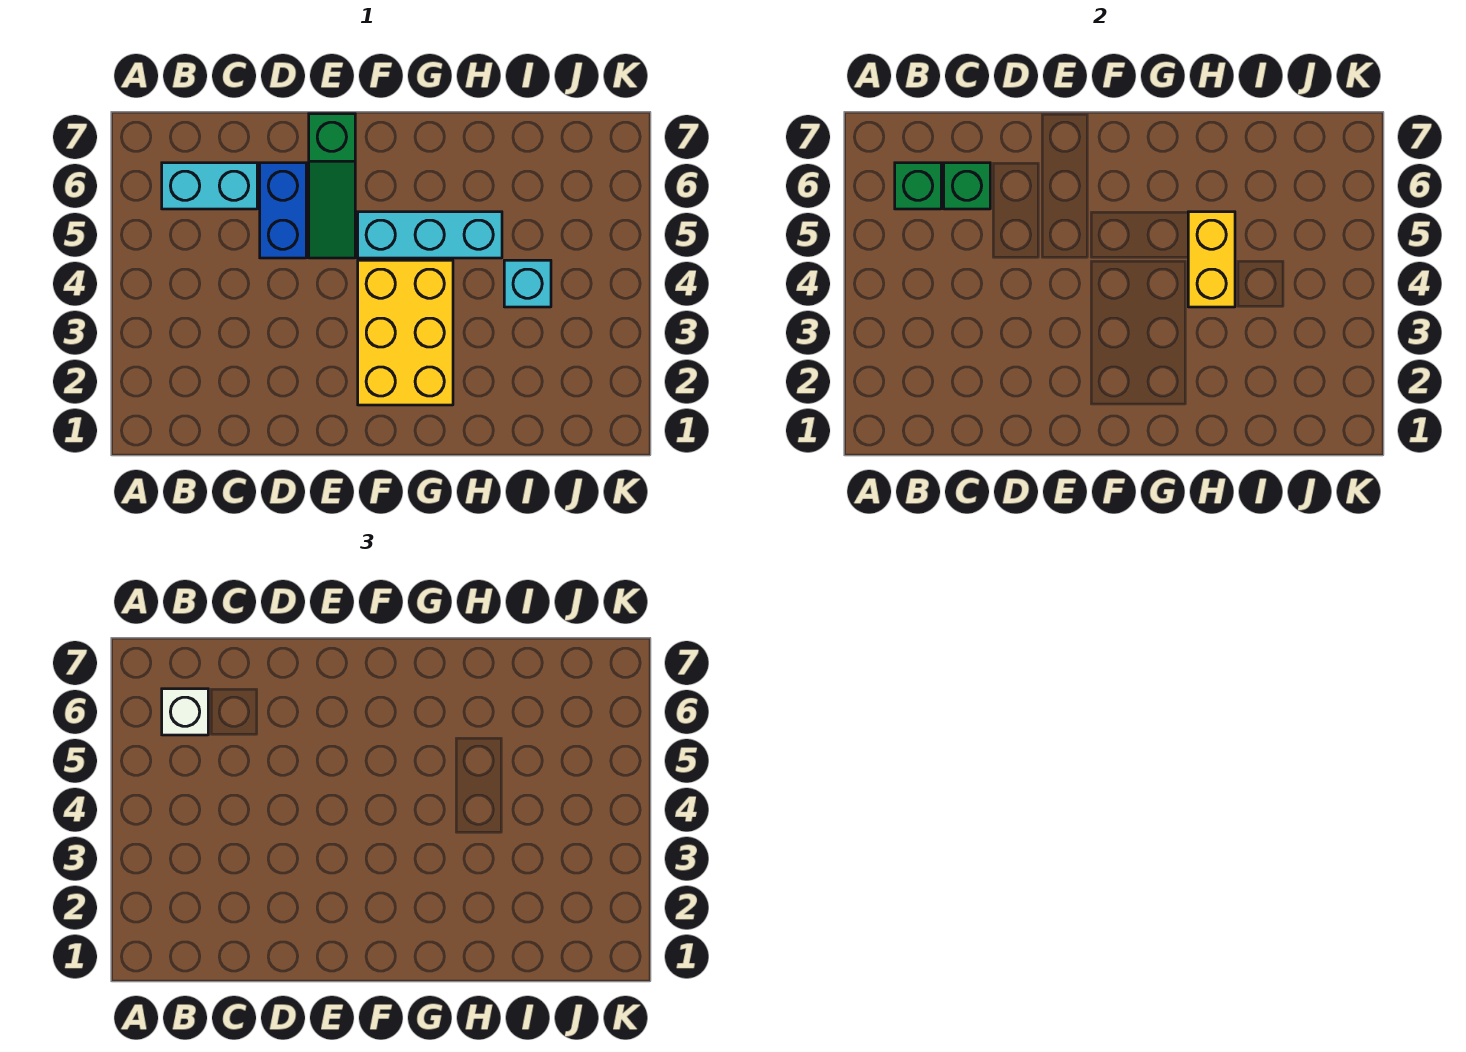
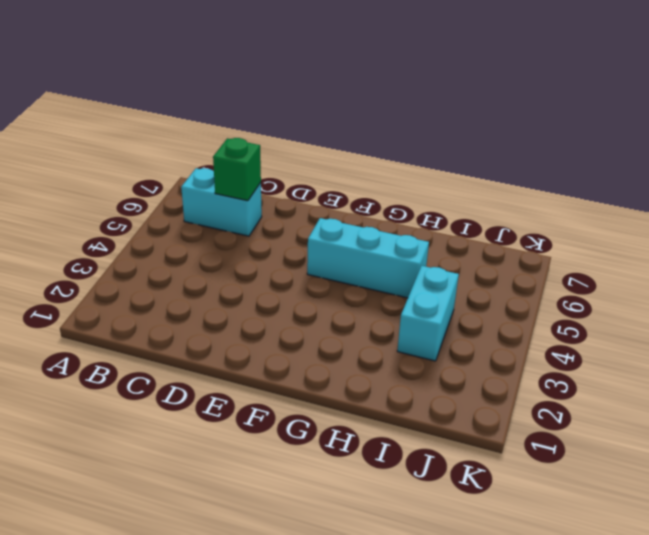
cyan brick I3:I4 level 1 -> cyan brick I4 level 1
none -> blue brick D5:D6 level 1
none -> green slope E5:E7 level 1 top 7

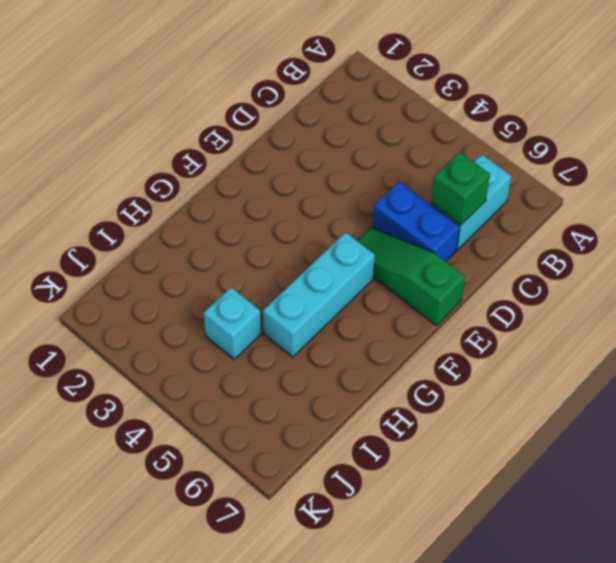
none -> yellow brick F2:G4 level 1
none -> green brick B6 level 2

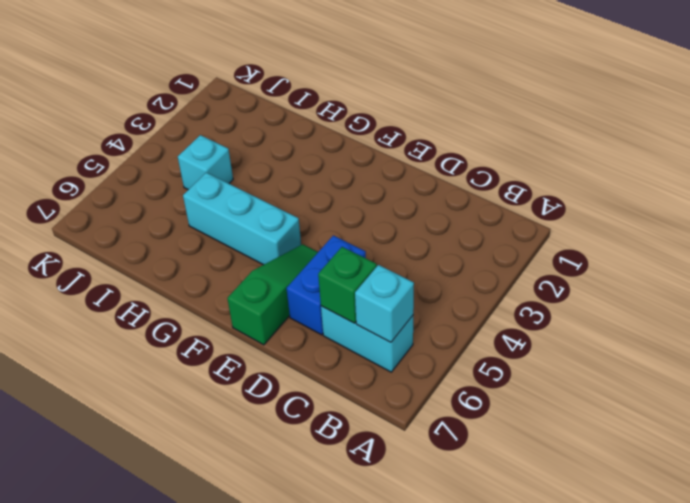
cyan brick B6 level 2 -> green brick B6 level 2
none -> yellow brick F2:G4 level 1
none -> yellow brick H4:H5 level 2

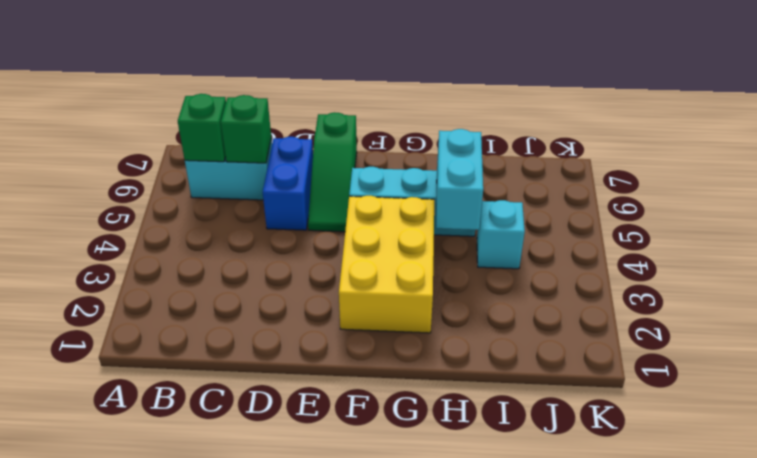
cyan brick H4:H5 level 2 -> yellow brick H4:H5 level 2
none -> white brick B6 level 3

